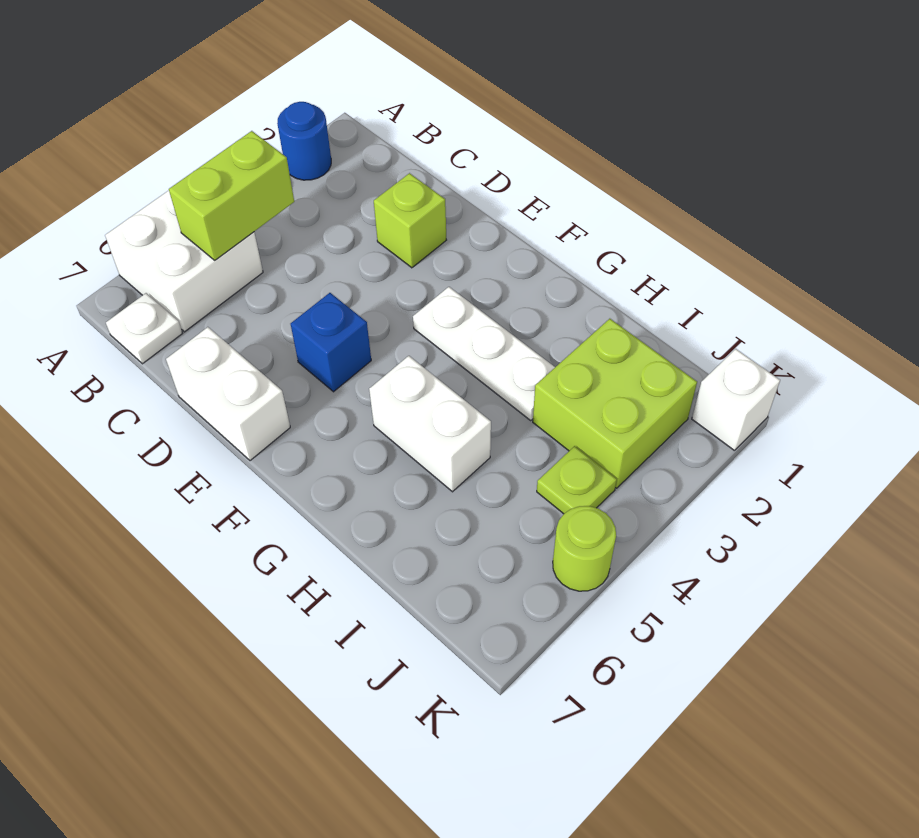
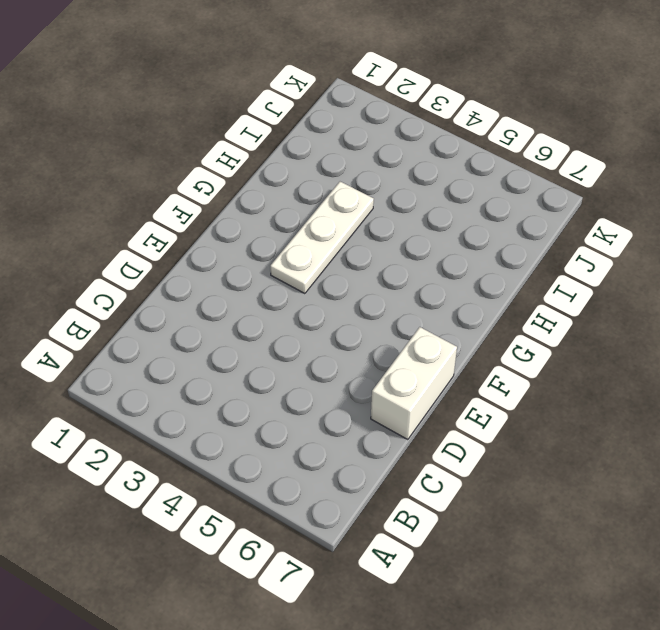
none -> blue round brick A2 level 1
none -> white brick A5:B6 level 1
none -> white plate B7 level 1

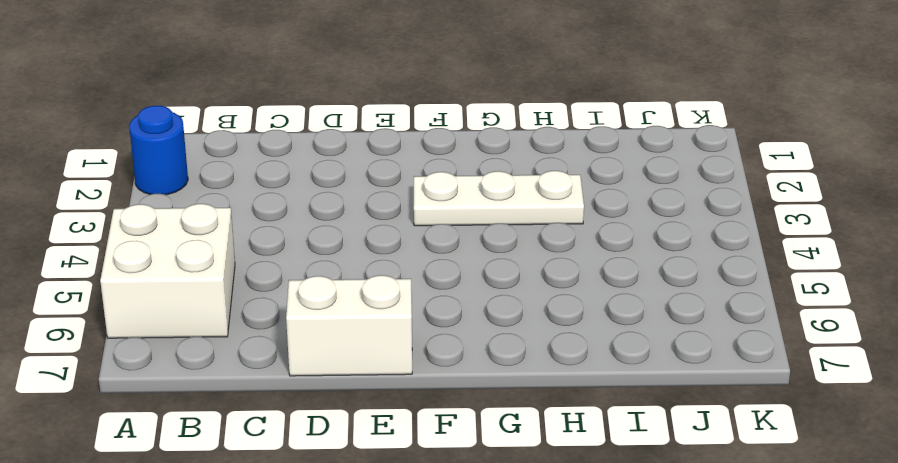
none -> white plate B7 level 1
none -> lime brick D2 level 1
none -> blue brick E5 level 1

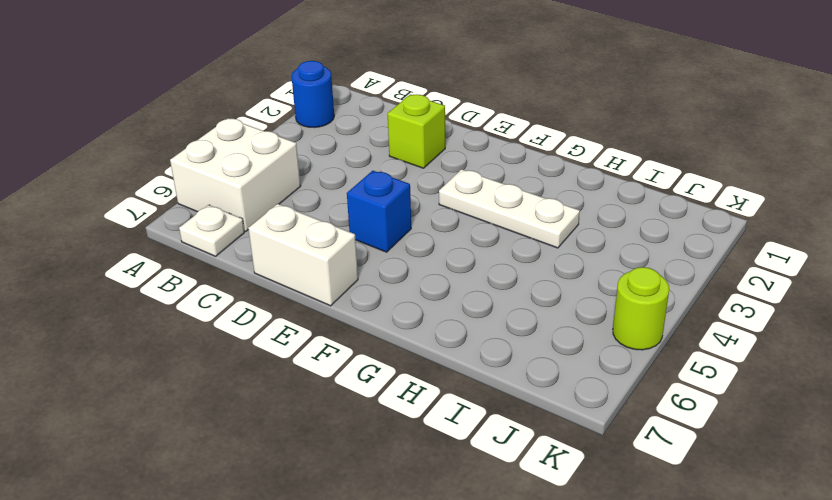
none -> white brick G5:H5 level 1
none -> lime brick I2:J3 level 1
none -> lime plate J4 level 1

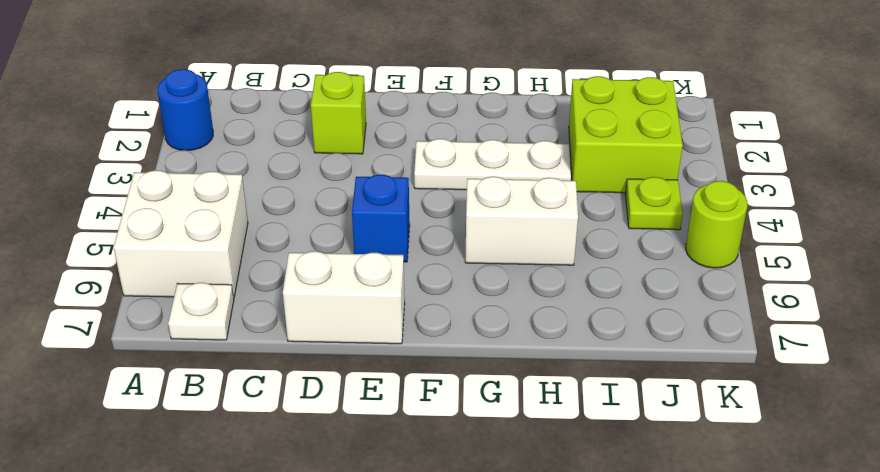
none -> white brick K1 level 1
none -> lime brick B4:B5 level 2

